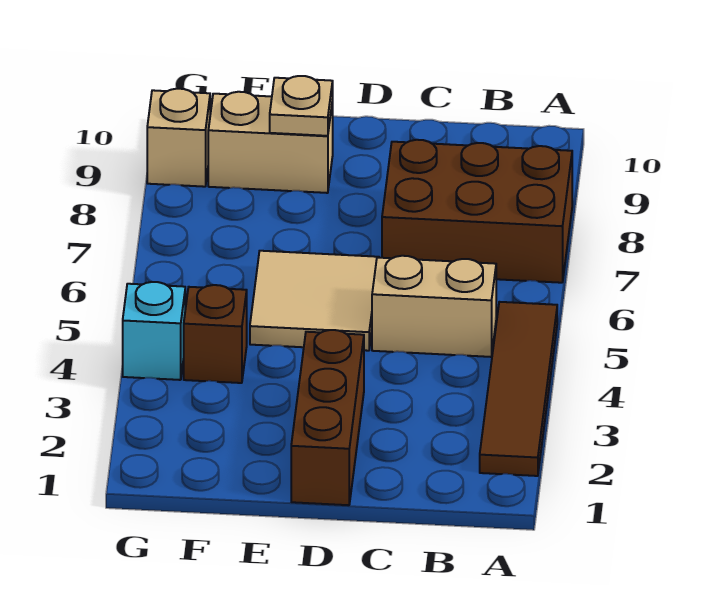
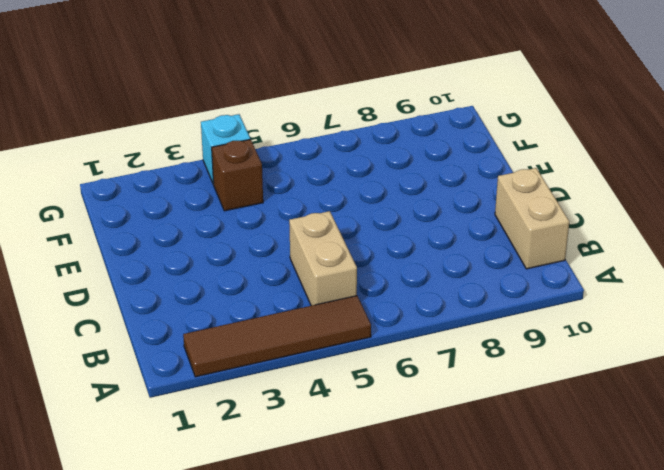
tan brick B10:C10 level 1 -> tan brick E9:F9 level 1
none -> brown brick A7:C8 level 1
none -> brown brick D1:D3 level 1

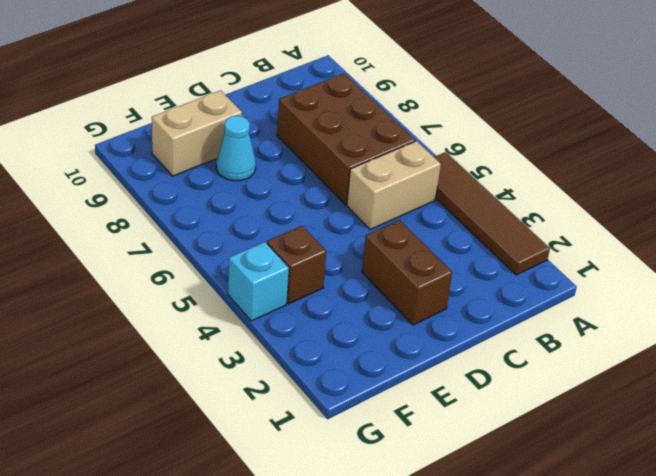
brown brick B6:C8 level 1 -> brown brick A7:C8 level 1
brown brick D2:D3 level 1 -> brown brick D1:D3 level 1
cyan cone E8 level 1 -> none
none -> tan tile D5:E6 level 1
none -> tan brick G9 level 1

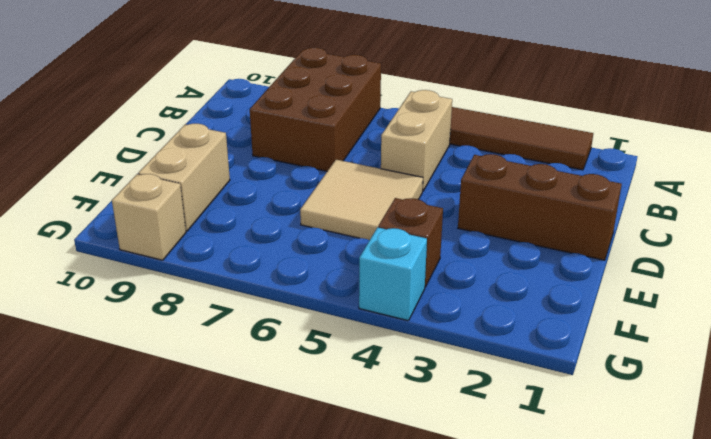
none -> tan plate E9 level 2

